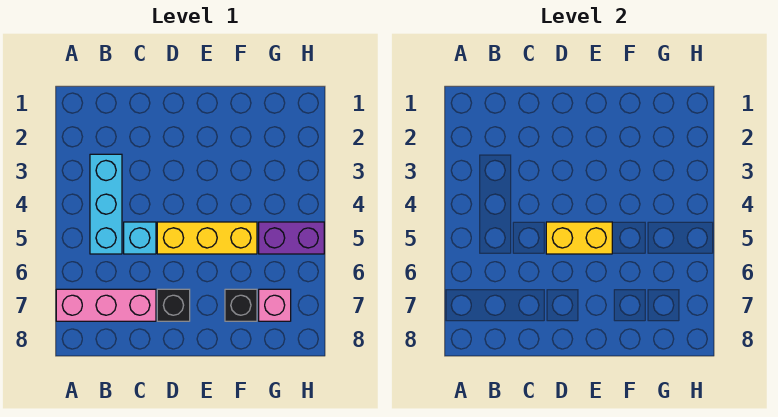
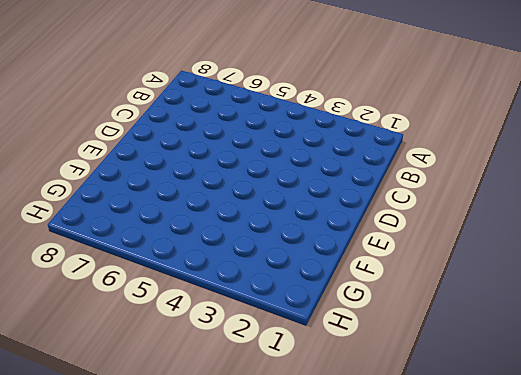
none -> pink brick A7:C7 level 1
none -> cyan brick B3:B5 level 1

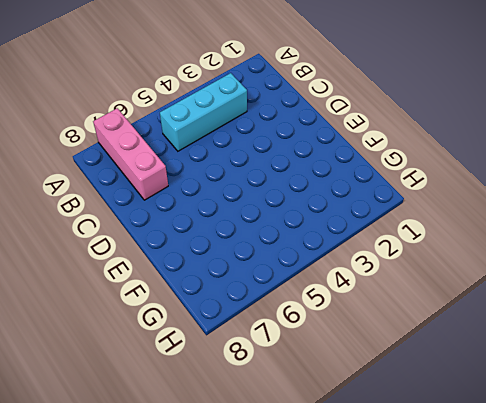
none -> cyan brick C5 level 1
none -> yellow brick D5:F5 level 1

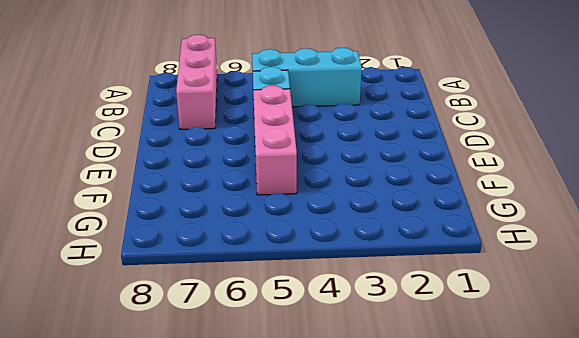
pink brick D5:F5 level 1 -> yellow brick D5:F5 level 1
none -> black brick D7 level 1
none -> black brick F7 level 1

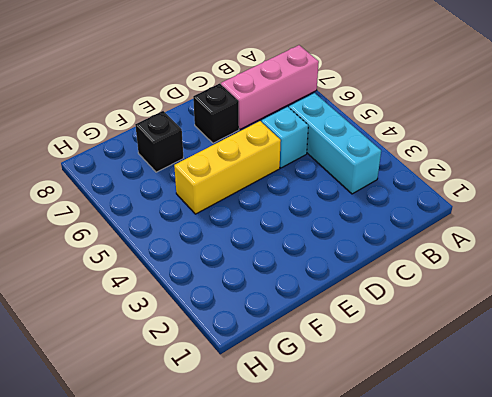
none -> purple brick G5:H5 level 1
none -> pink brick G7 level 1

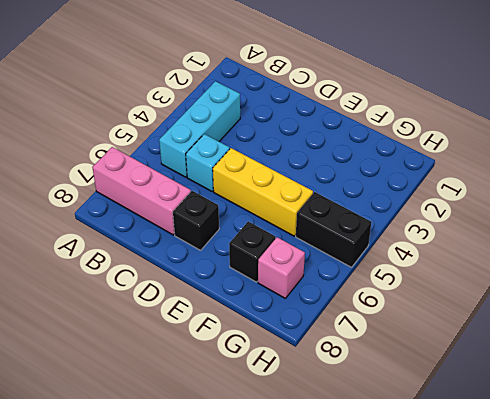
black brick G5:H5 level 1 -> purple brick G5:H5 level 1
none -> yellow brick D5:E5 level 2

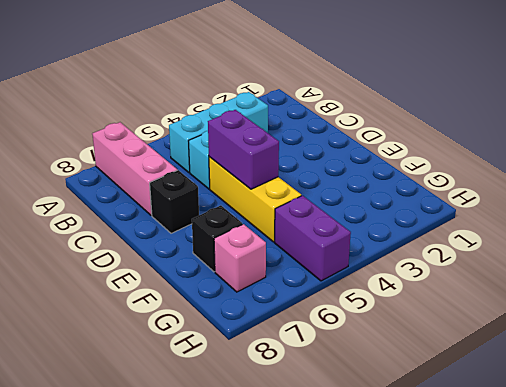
purple brick D5:E5 level 2 -> yellow brick D5:E5 level 2

